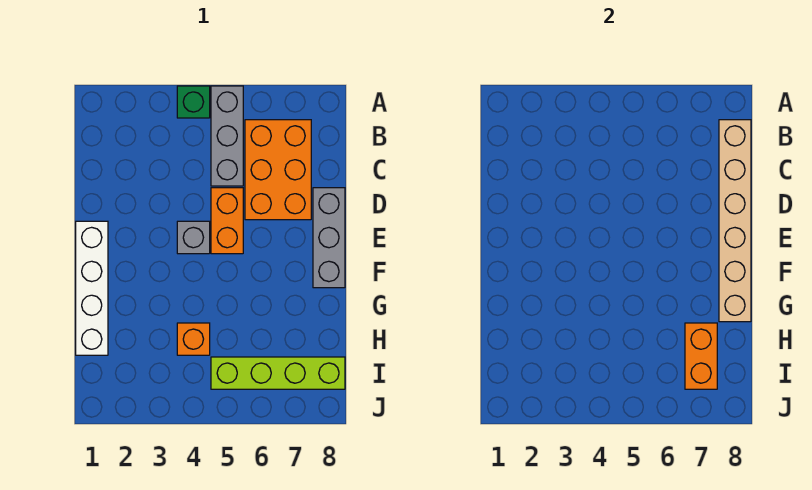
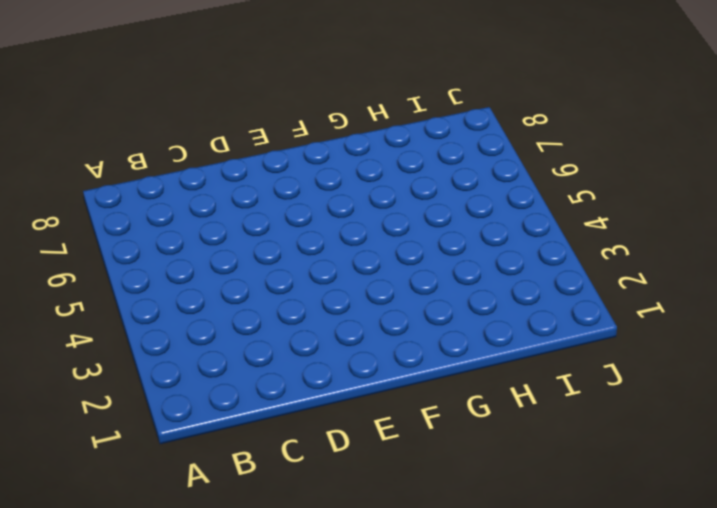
none -> green brick A4 level 1
none -> grey brick A5:C5 level 1

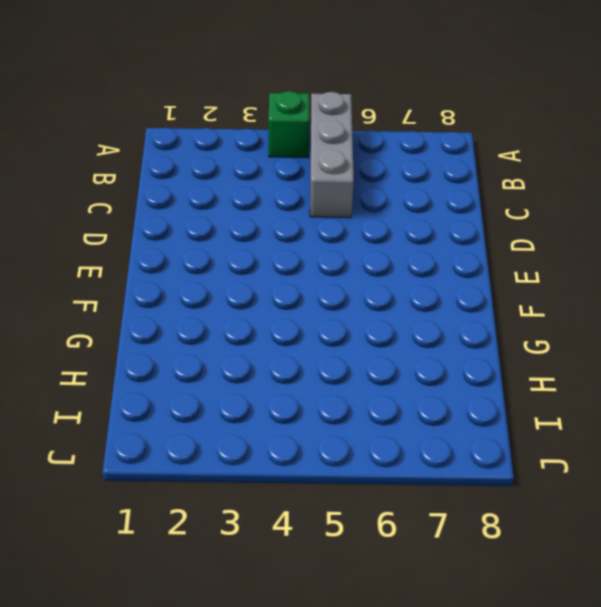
none -> orange brick B6:D7 level 1
none -> orange brick D5:E5 level 1

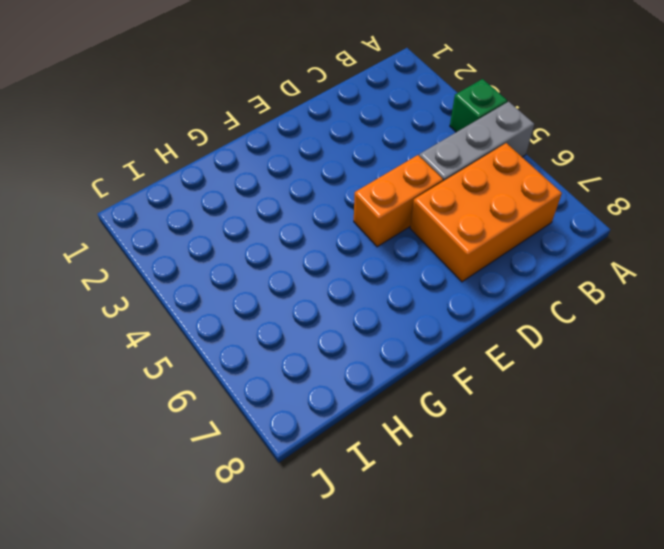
none -> grey brick D8:F8 level 1
none -> white brick E1:H1 level 1

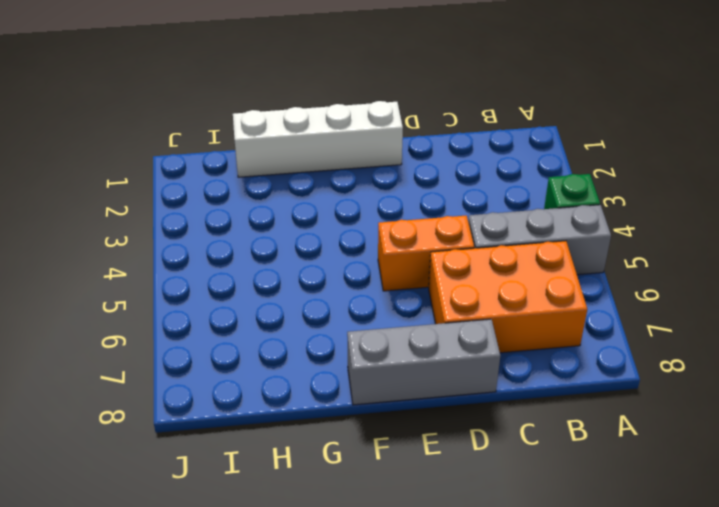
none -> grey brick E4 level 1
none -> orange brick H4 level 1

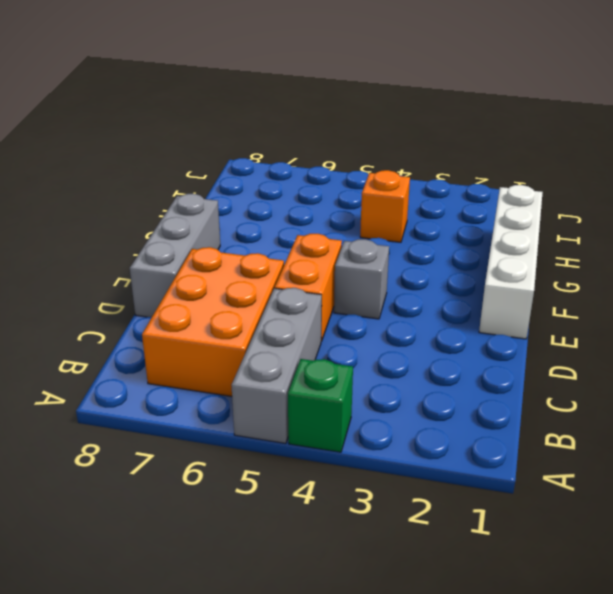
none -> lime brick I5:I8 level 1
none -> tan brick B8:G8 level 2

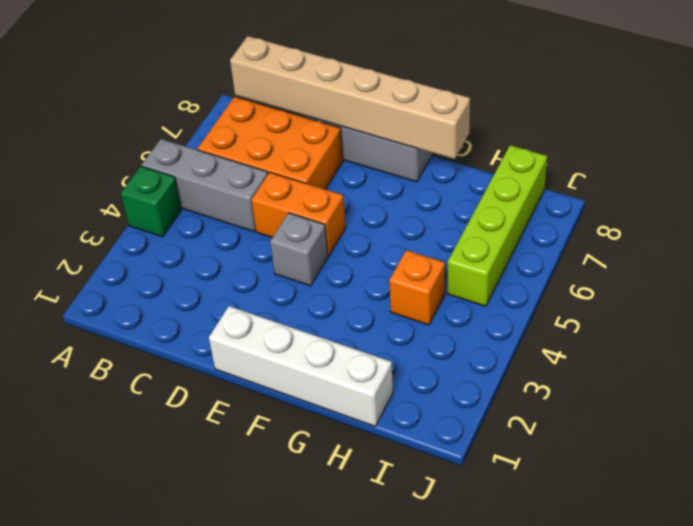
none -> orange brick H7:I7 level 2

